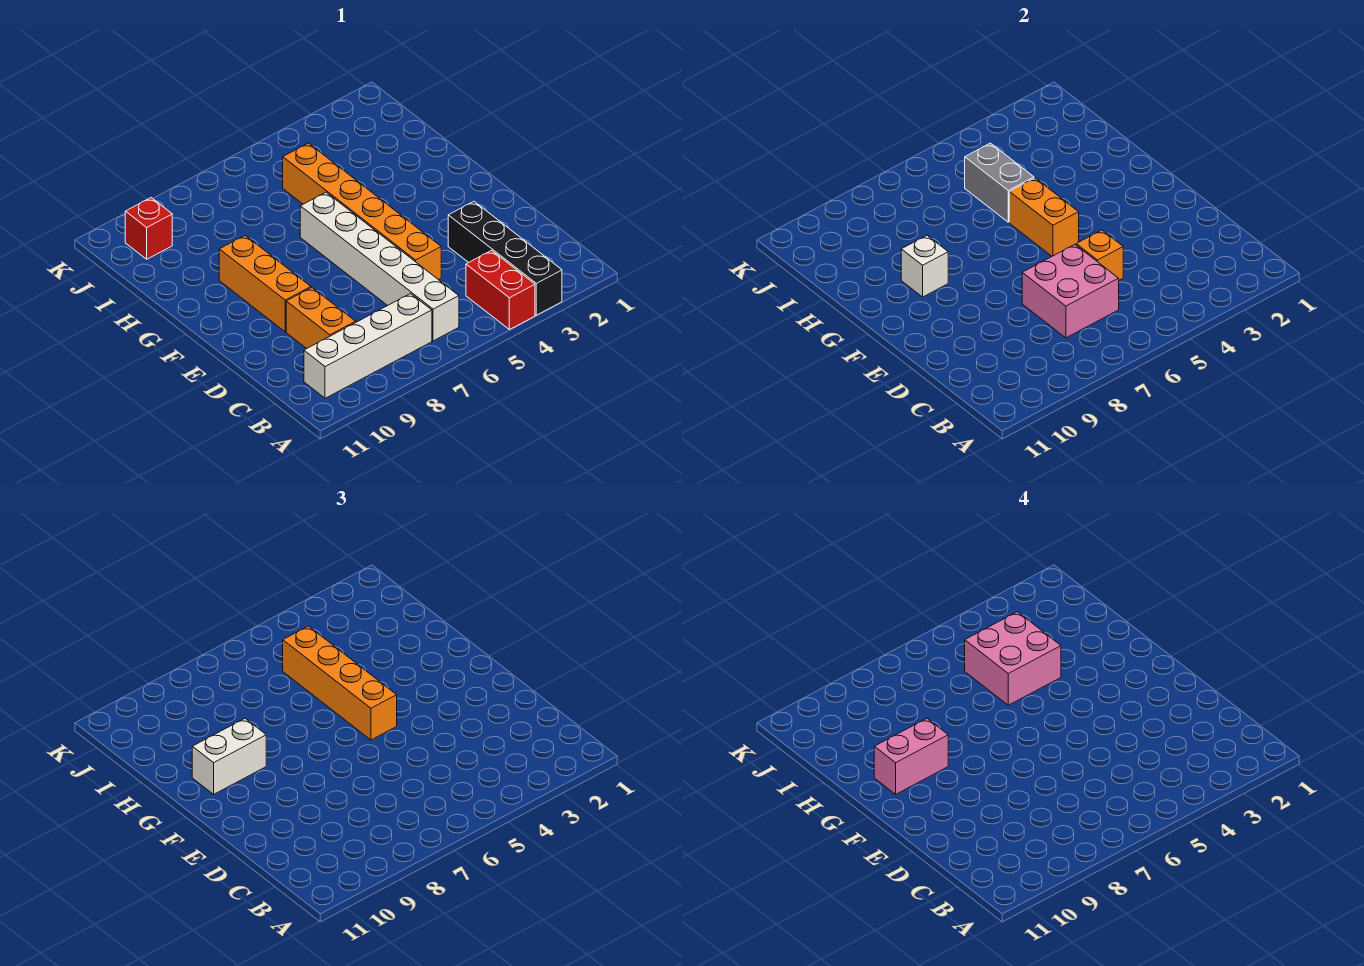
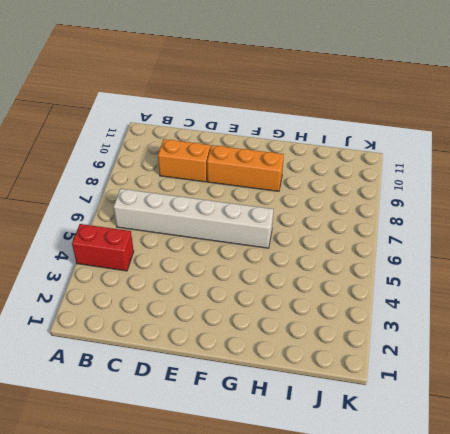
none -> black brick A3:D3 level 1
none -> white brick B7:B10 level 1
none -> orange brick D5:I5 level 1

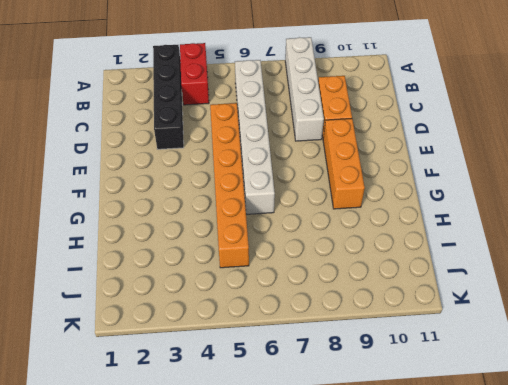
white brick A8:D8 level 1 -> white brick B7:B10 level 1
none -> red brick J10 level 1
none -> pink brick C6:D7 level 2
none -> orange brick D5 level 2

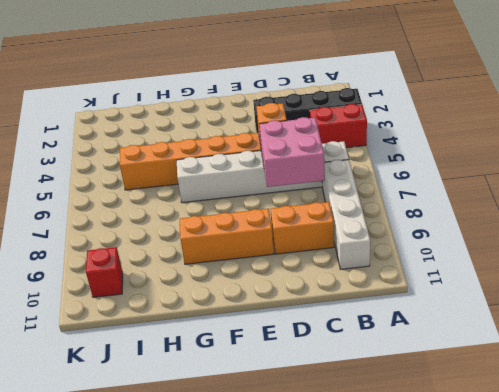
none -> orange brick F5:G5 level 2
none -> white brick G9 level 2
none -> grey brick H5:I5 level 2

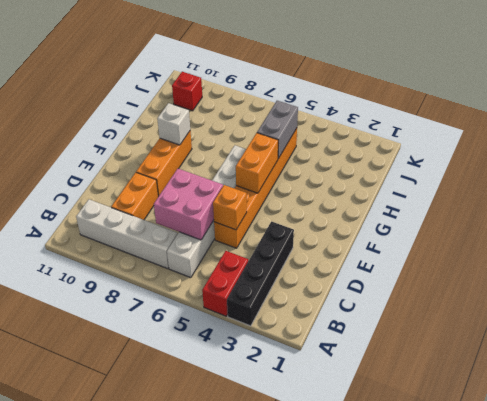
none -> orange brick F5:I5 level 3
none -> white brick G9:G10 level 3
none -> pink brick G9:G10 level 4

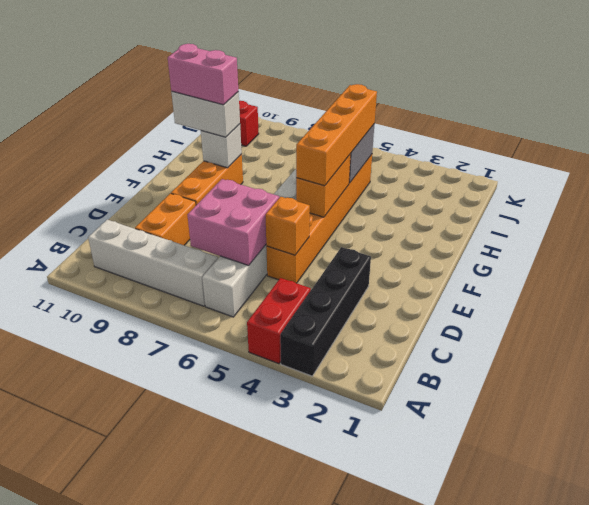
none -> pink brick H4:I5 level 4

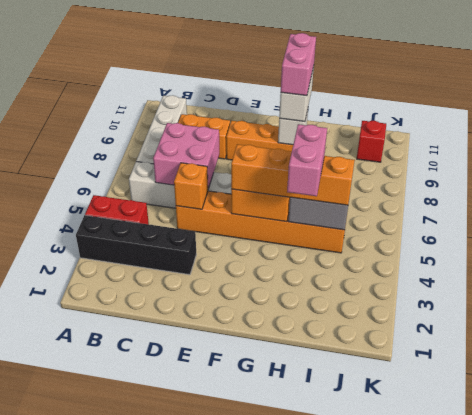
pink brick H4:H5 level 4 -> pink brick H4:I5 level 4

